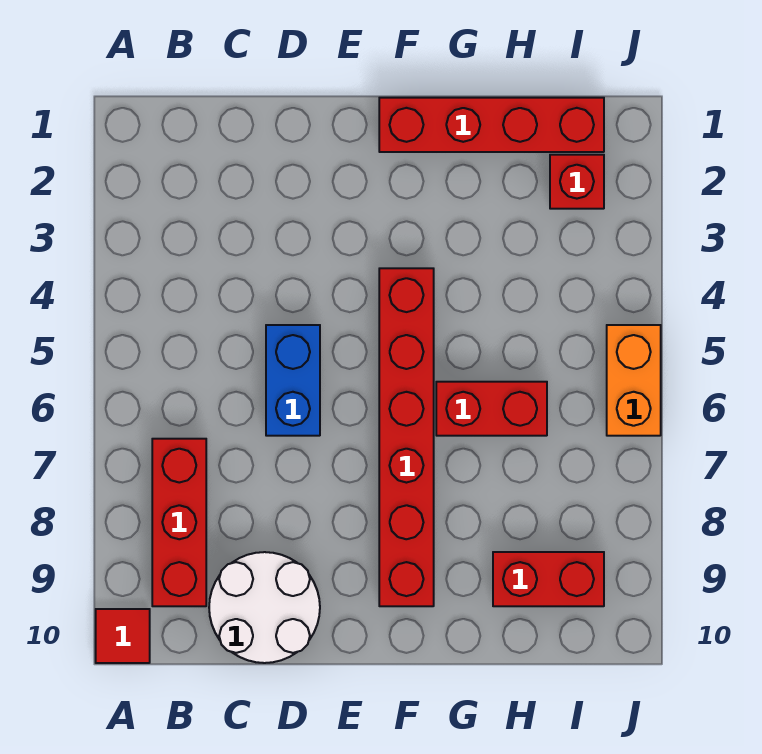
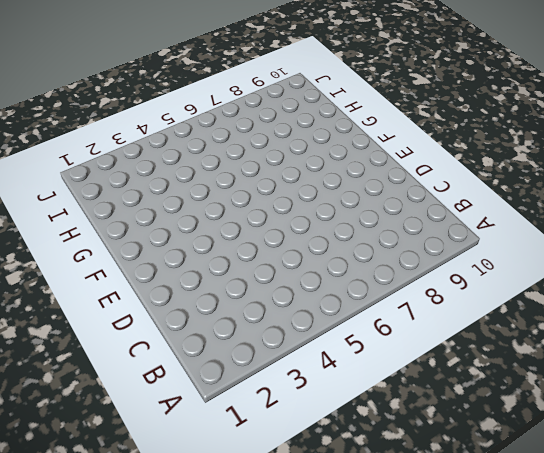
none -> red tile A10 level 1
none -> red brick B7:B9 level 1

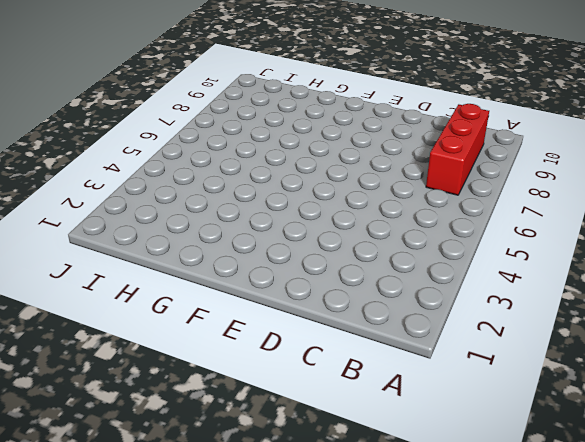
none -> red tile A10 level 1
none -> white round brick C9:D10 level 1

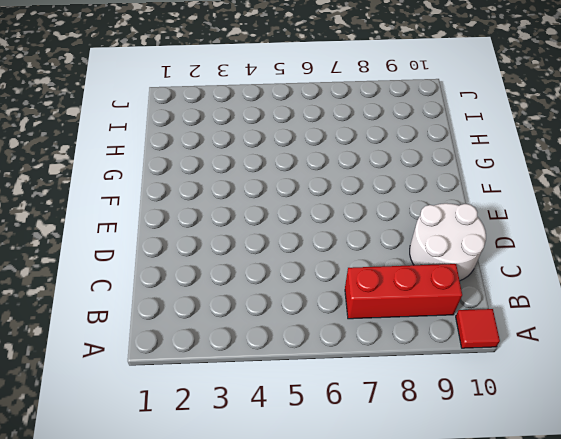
none -> blue brick D5:D6 level 1
none -> red brick F1:I1 level 1

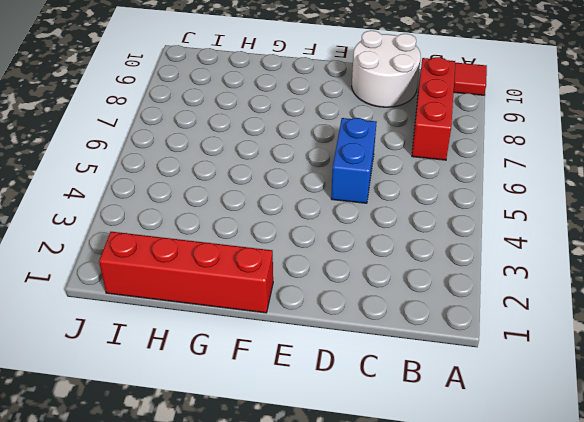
none -> red brick F4:F9 level 1
none -> red brick G6:H6 level 1

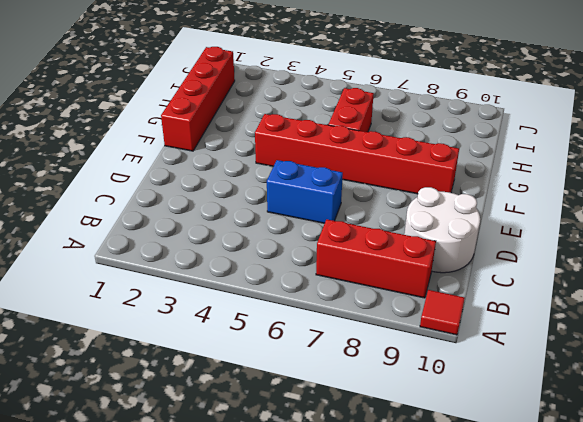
none -> red brick H9:I9 level 1
none -> red brick I2 level 1

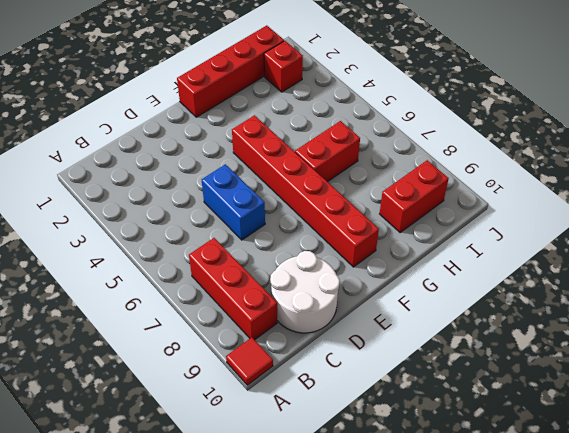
none -> orange brick J5:J6 level 1

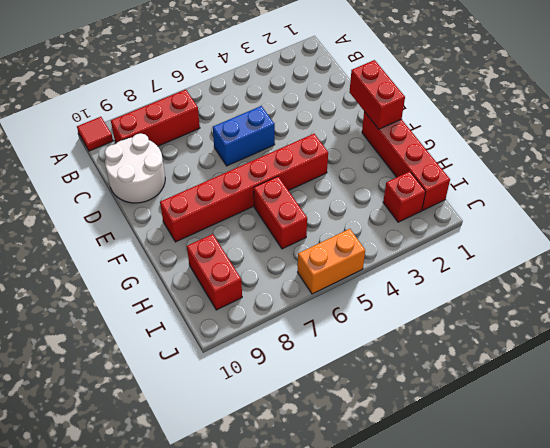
red brick E1:F1 level 2 -> none

